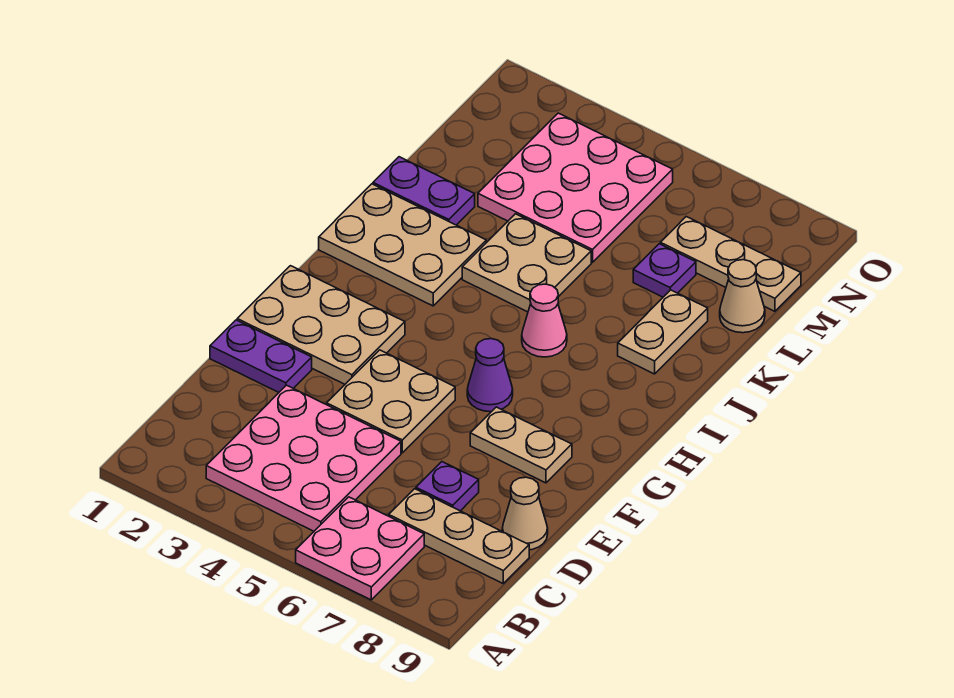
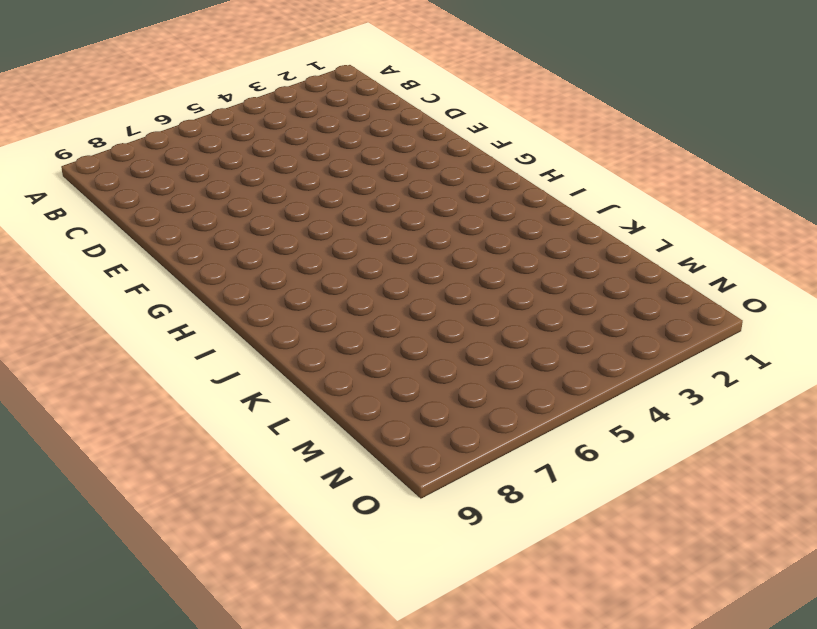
none -> pink plate A6:B7 level 1
none -> pink plate B3:D5 level 1
none -> tan plate C7:C9 level 1

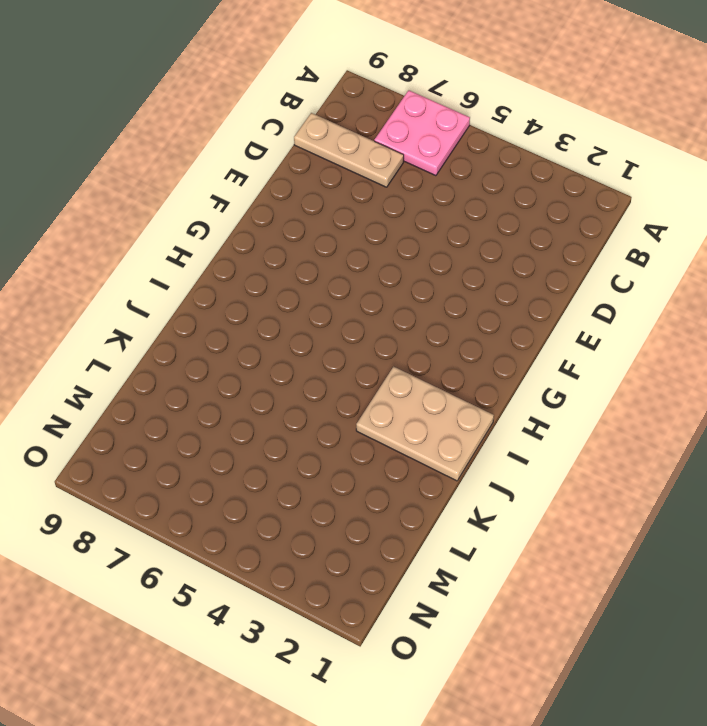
none -> pink plate B3:D5 level 1
none -> purple plate D7 level 1
none -> tan cone D9 level 1

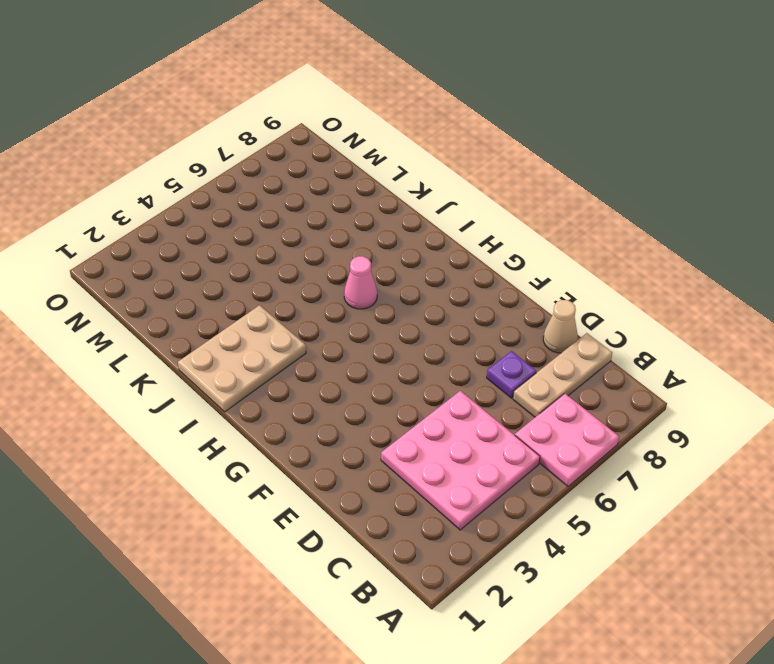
none -> purple plate E1:E2 level 1
none -> tan plate E4:F5 level 1
none -> tan plate F1:G3 level 1

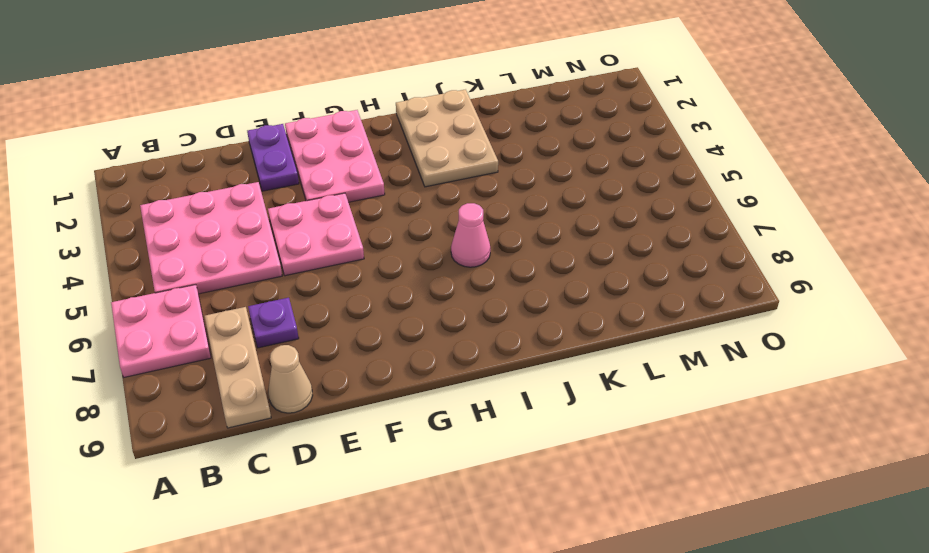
pink plate E4:F5 level 1 -> tan plate E4:F5 level 1
pink plate F1:G3 level 1 -> tan plate F1:G3 level 1
none -> tan plate F7:F8 level 1
none -> purple cone G6 level 1
none -> tan plate J4:K5 level 1

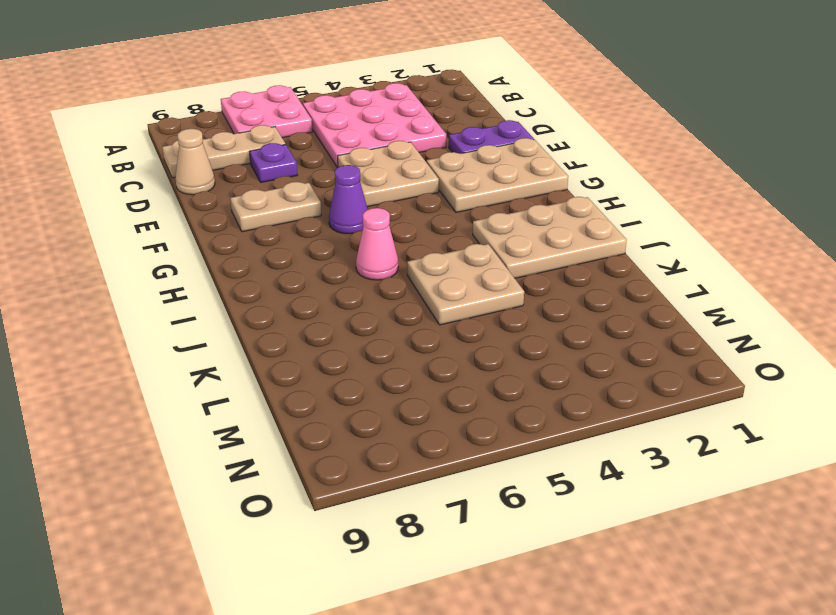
none -> tan plate J8:K8 level 1
none -> purple plate K1:K2 level 1
none -> pink plate L3:N5 level 1

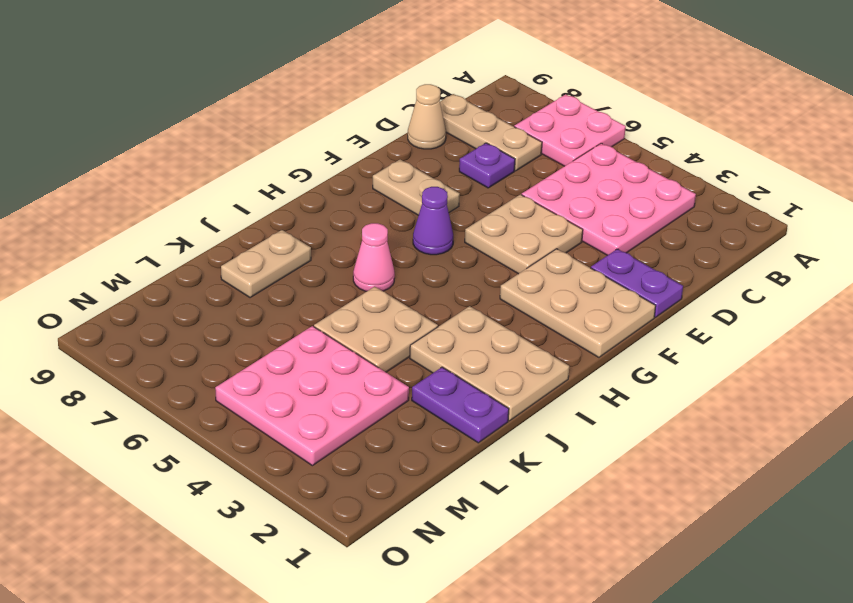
none -> purple plate L7 level 1
none -> tan cone L9 level 1
none -> tan plate M7:M9 level 1

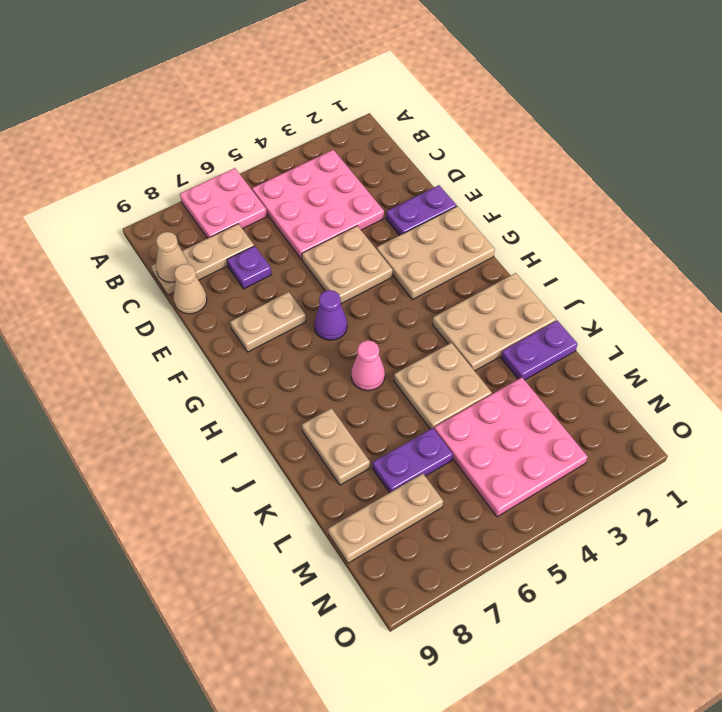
tan cone C9 level 2 -> tan cone L9 level 1
purple plate L6:L7 level 1 -> purple plate L7 level 1

